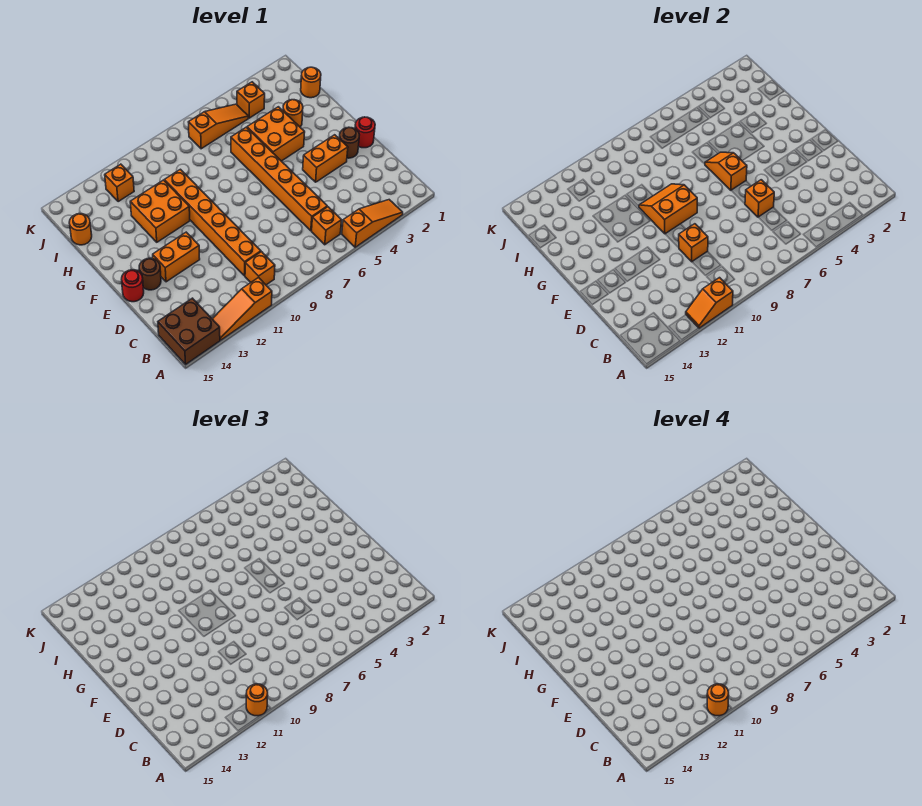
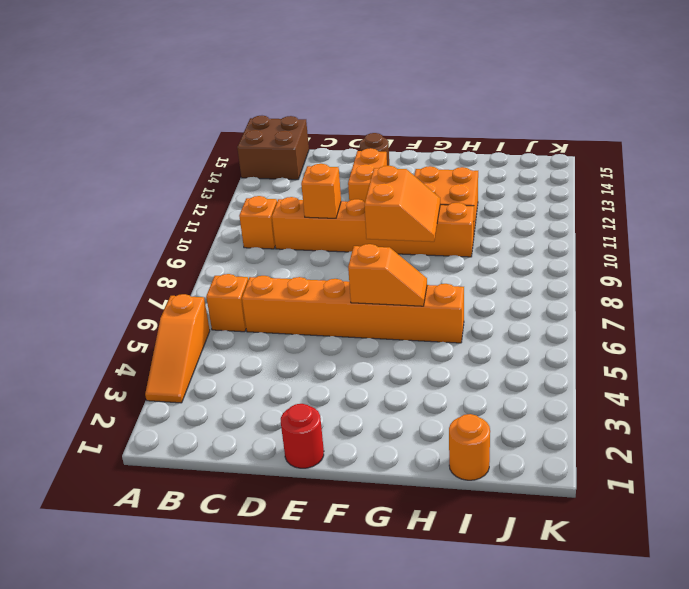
none -> orange slope A11:A13 level 1 top 11
none -> brown round brick E2 level 1
none -> orange brick E3:E4 level 1

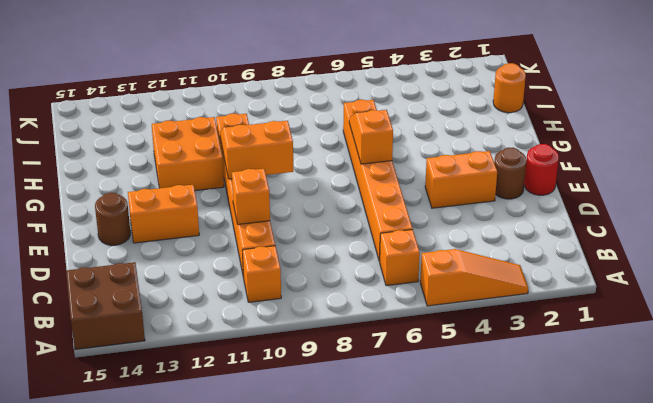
none -> orange slope A11:A13 level 1 top 11
none -> red round brick E15 level 1
none -> orange brick G4:H5 level 1

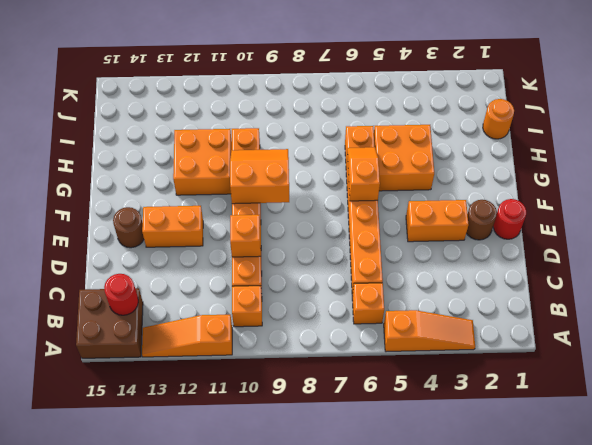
red round brick B14 level 2 -> red round brick E15 level 1
none -> orange round brick H3 level 1
none -> orange round brick I15 level 1
none -> orange brick J4 level 1

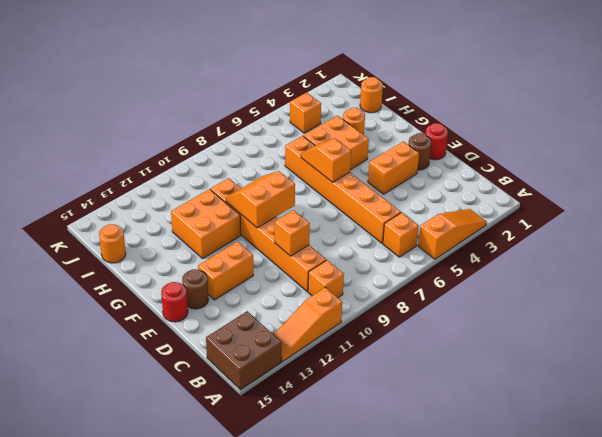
none -> orange slope J5:J7 level 1 top 7
none -> orange brick J12 level 1
none -> orange slope A11:A12 level 2 top 11

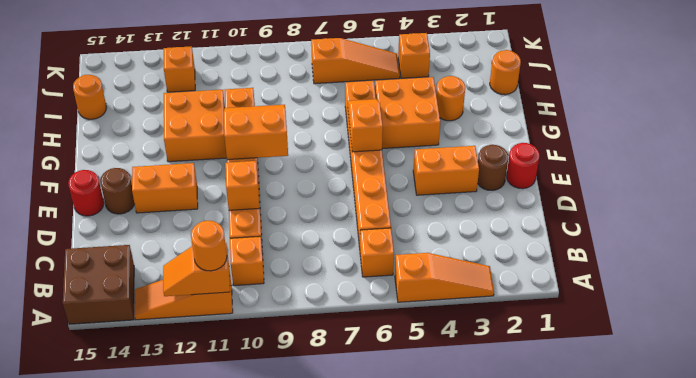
none -> orange brick D6 level 2
none -> orange round brick A11 level 4

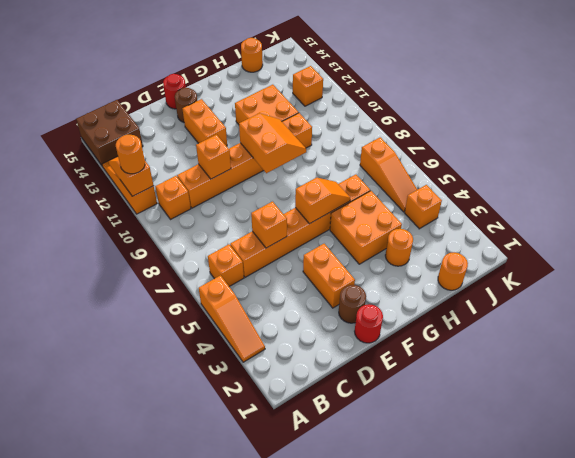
none -> orange round brick A11 level 4

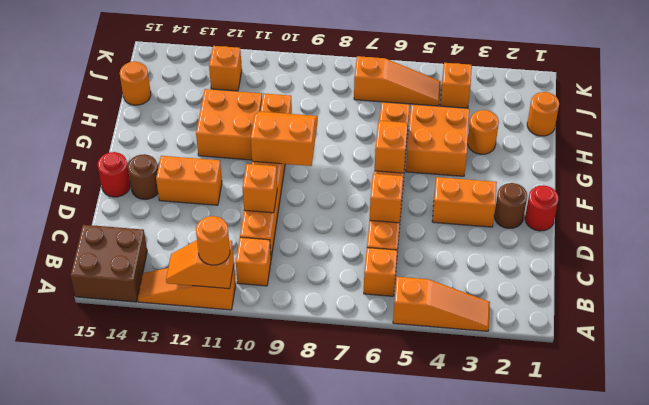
none -> orange round brick A11 level 4

